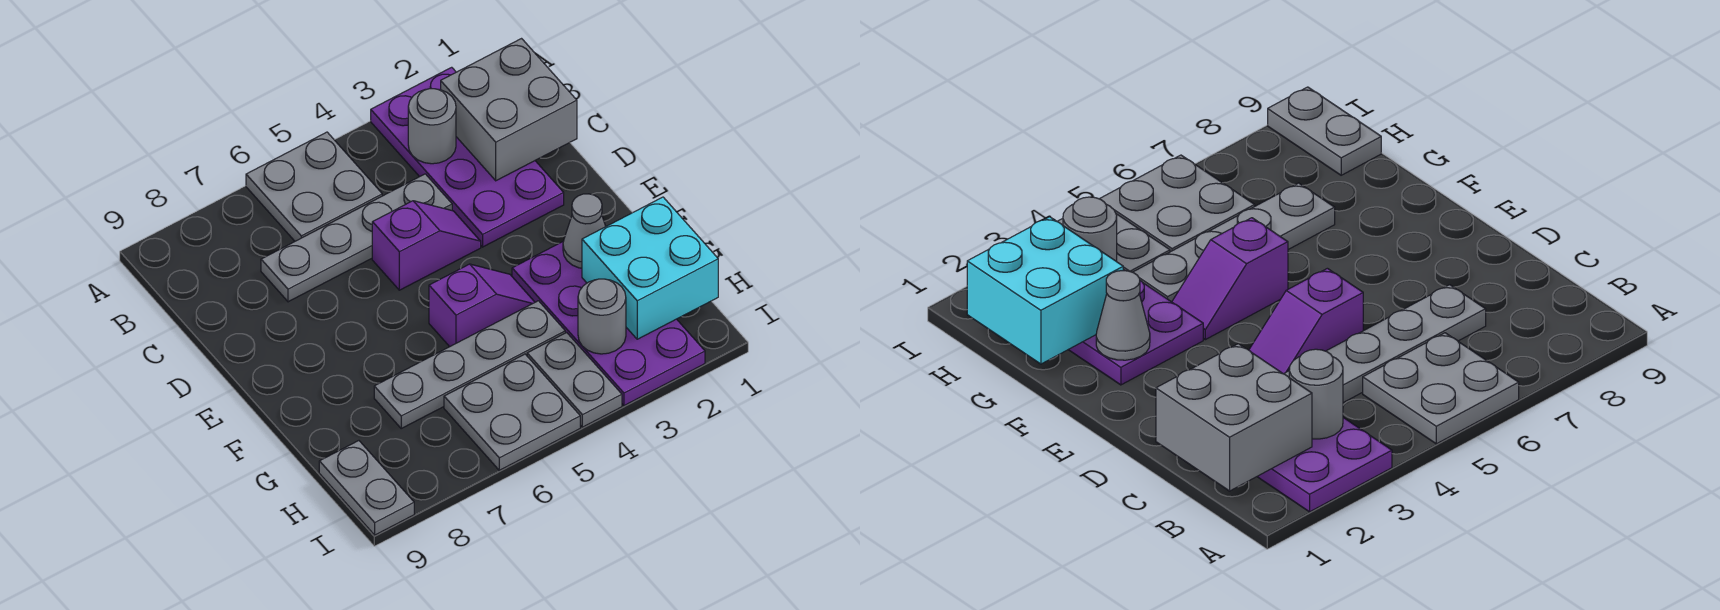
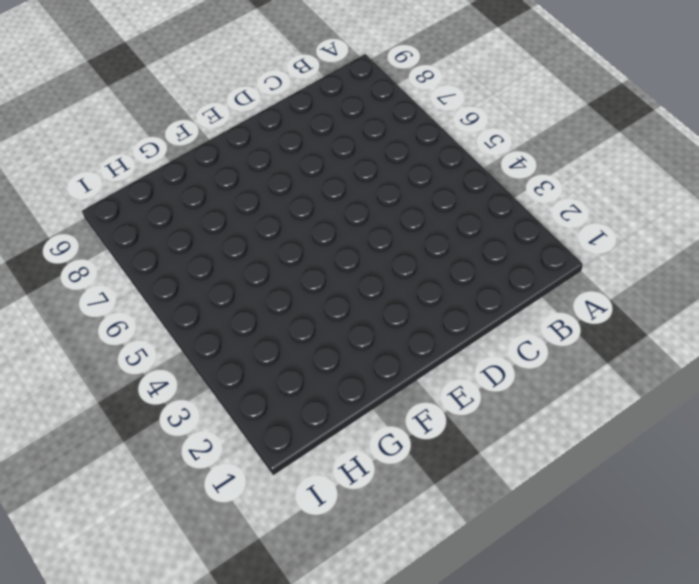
none -> purple plate A2:D3 level 1
none -> grey plate A5:B6 level 1
none -> grey plate C4:C7 level 1

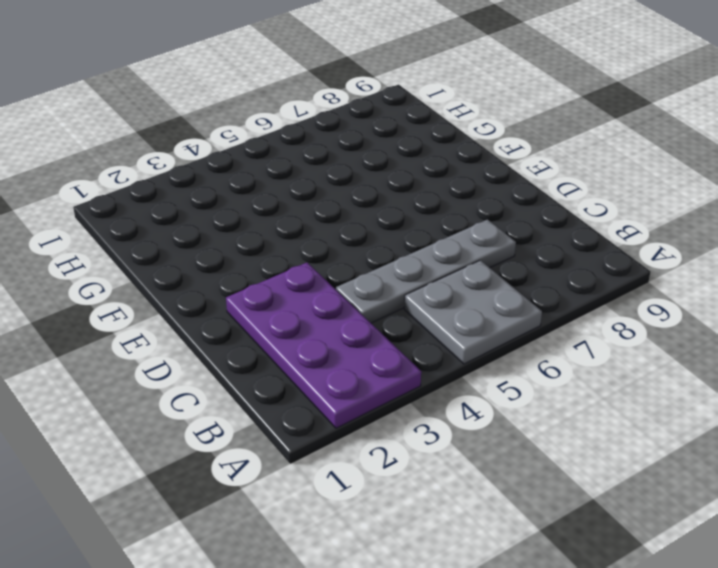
none -> purple slope D4:D5 level 1 top 5
none -> purple plate F2:I3 level 1
none -> purple slope F4:F5 level 1 top 5

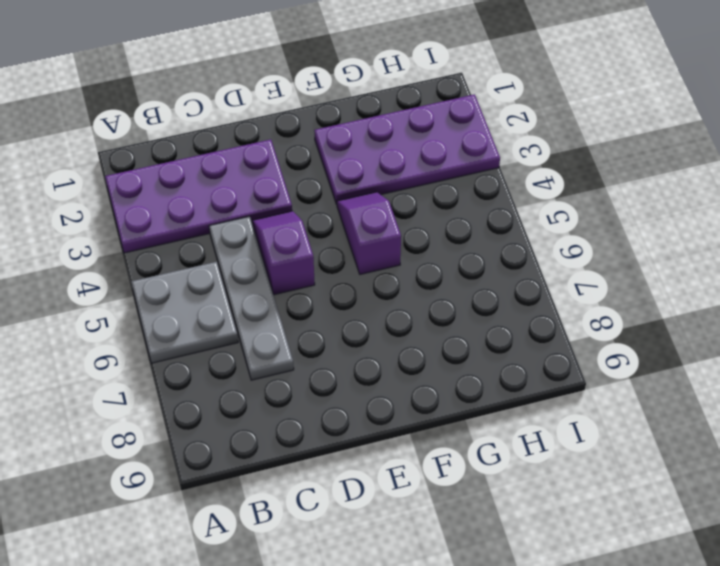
none -> grey plate G4:G7 level 1
none -> grey plate H4:I4 level 1
none -> grey plate H5:I6 level 1

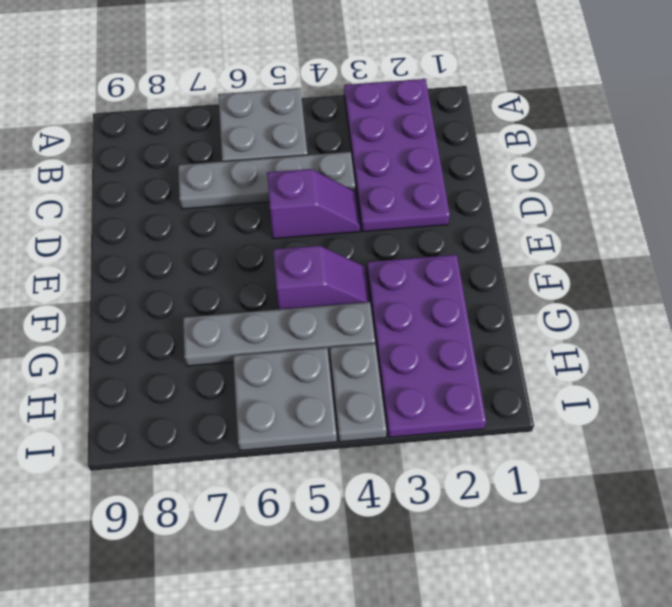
none -> grey plate H9:I9 level 1
none -> grey brick B1:C2 level 2
none -> grey round brick B3 level 2

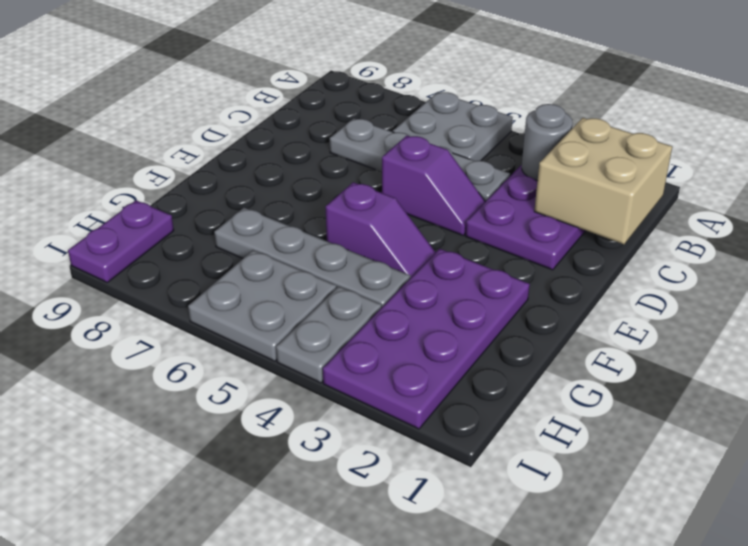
tan brick B1:C2 level 2 -> grey brick B1:C2 level 2
purple plate H9:I9 level 1 -> grey plate H9:I9 level 1
none -> grey cone F2 level 2
none -> cyan brick G1:H2 level 2
none -> grey round brick H3 level 2

